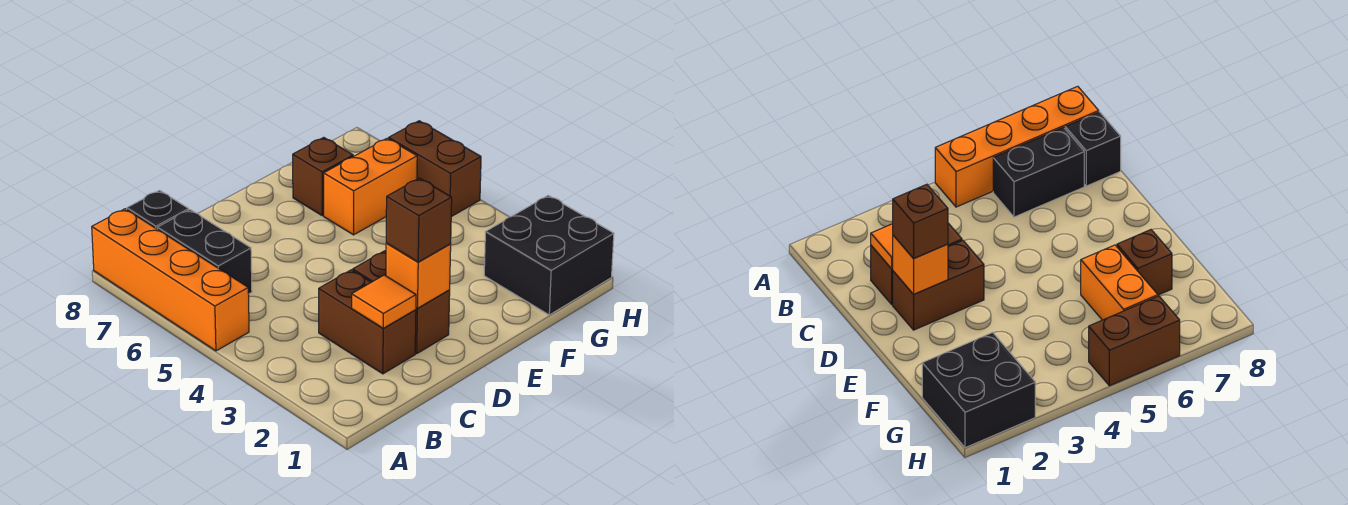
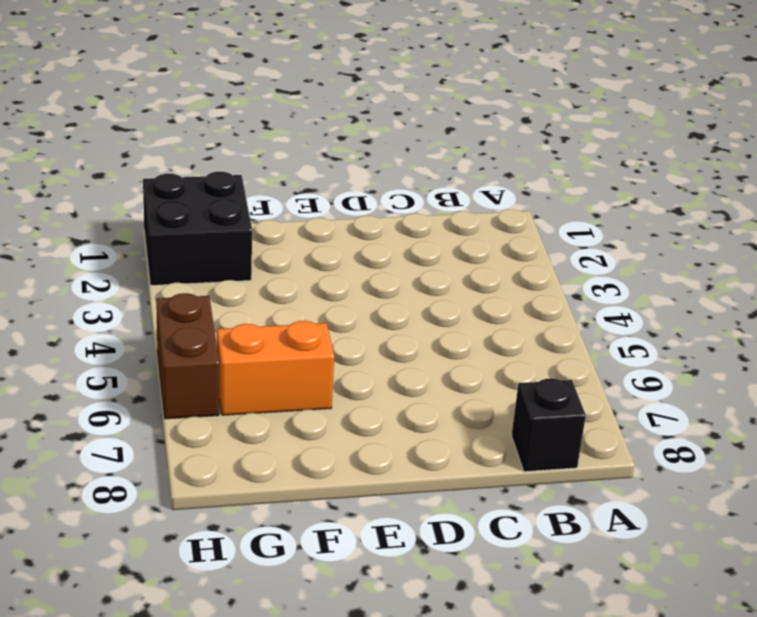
none -> orange brick A5:A8 level 1
none -> black brick B6:B7 level 1
none -> brown brick C2:C3 level 1

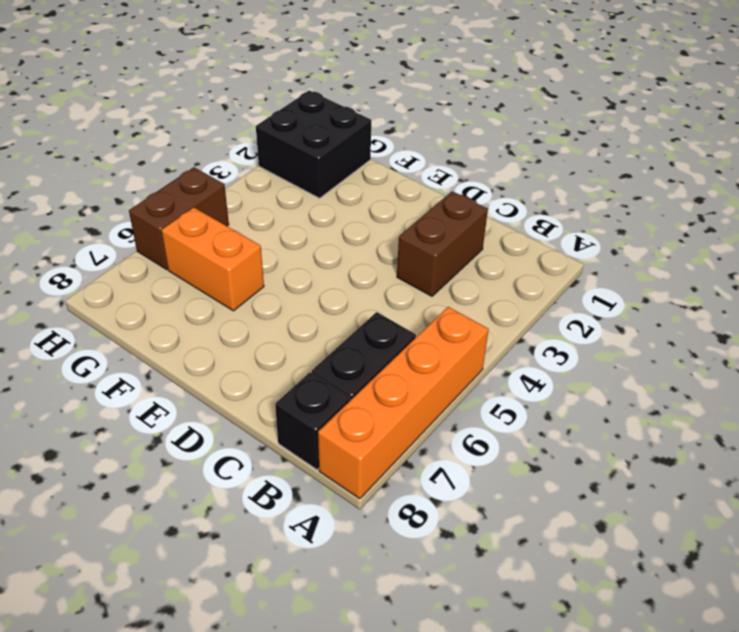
none -> brown brick D2:D3 level 1
none -> brown brick F7 level 1
none -> orange tile C2 level 2

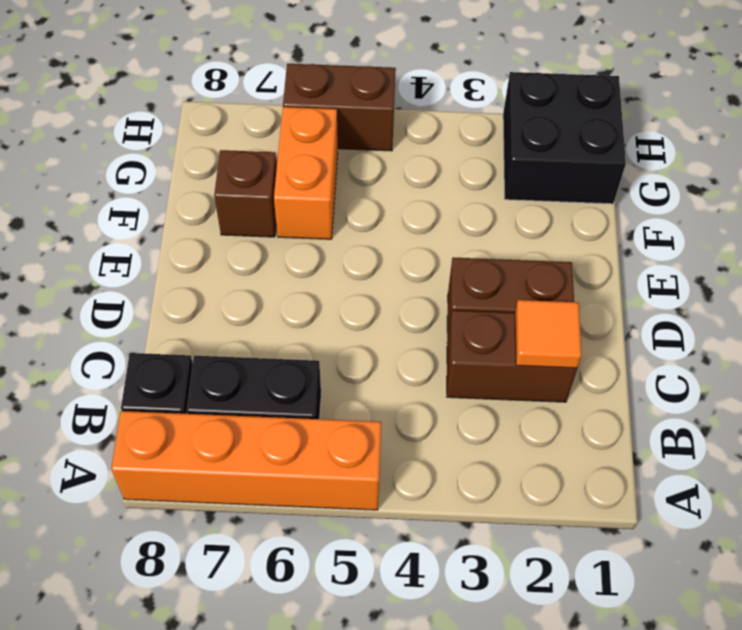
none -> orange brick D2 level 2
none -> brown brick D2 level 3

